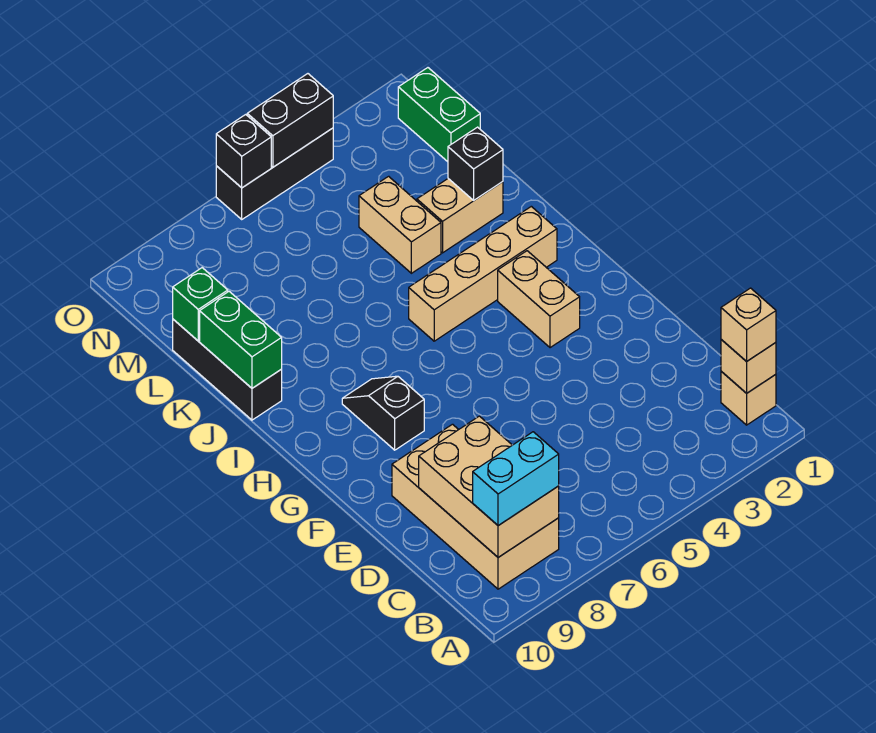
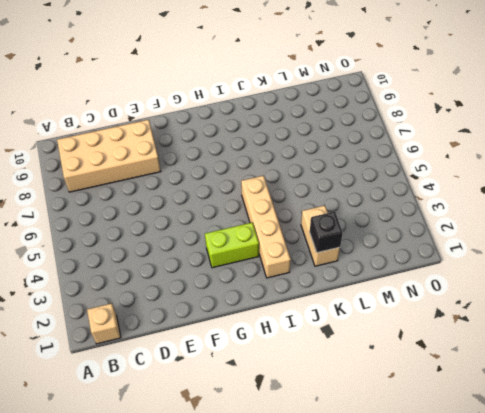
lime brick G3:H3 level 1 -> tan brick G3:H3 level 1
none -> black slope G8:H8 level 1 top G
none -> black brick J10:L10 level 1
none -> tan brick K4:L4 level 1

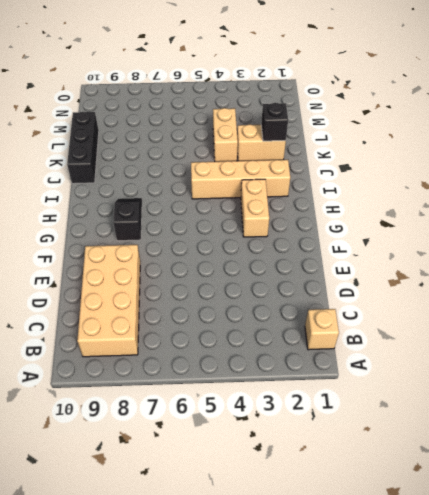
none -> green brick M1:N1 level 1
none -> black brick O4:O6 level 1
none -> tan brick B1 level 2

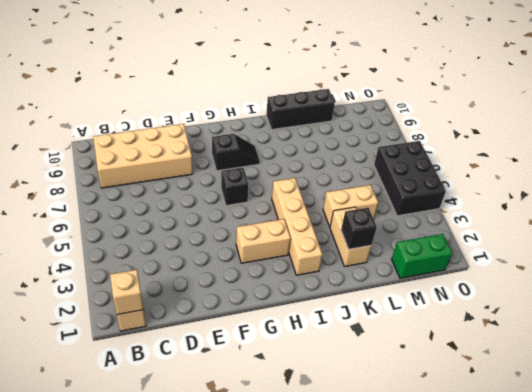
black brick G6 level 1 -> black brick O6 level 2
black brick N4:O6 level 1 -> black brick O4:O6 level 1
none -> tan brick B8:D9 level 2
none -> green brick J10:K10 level 2
none -> green brick L10 level 2

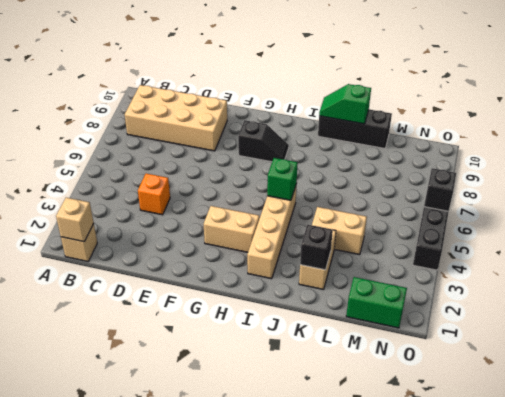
orange brick D4 level 1 -> none
green brick I5 level 2 -> green brick L10 level 2
green slope J10:K10 level 2 top K -> green brick J10:K10 level 2
none -> tan brick B8:D9 level 2
none -> black brick O4:O5 level 2
none -> tan brick B1 level 3

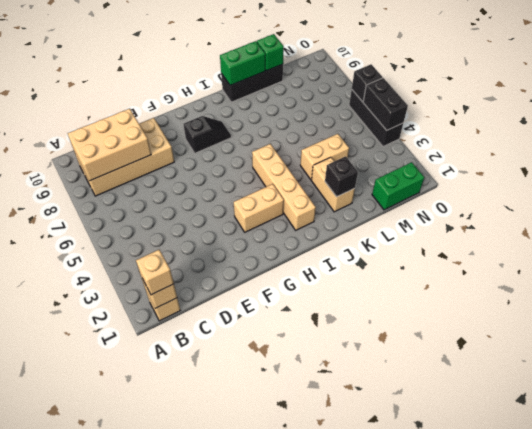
none -> cyan brick B8:B9 level 3

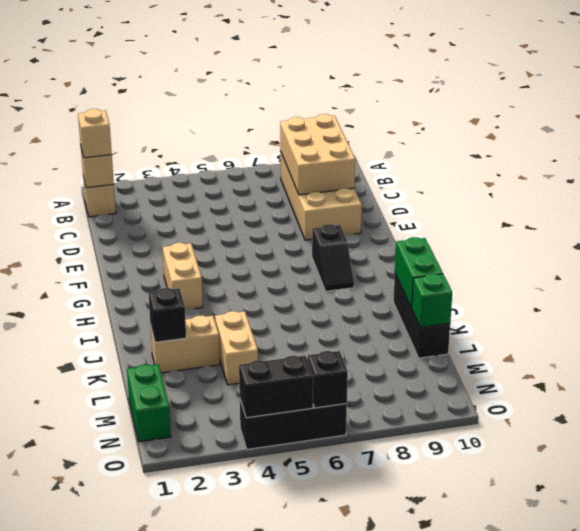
none -> tan brick I2:I5 level 1
none -> cyan brick B8:B9 level 3

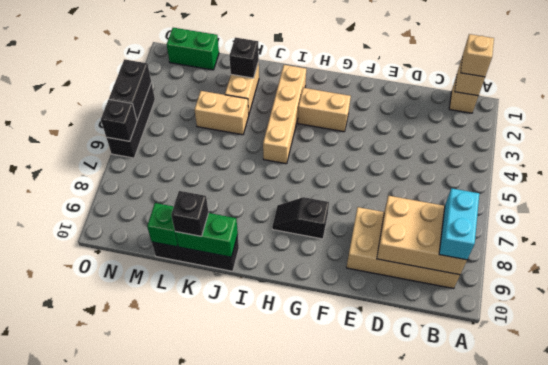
black brick K10 level 3 -> none

